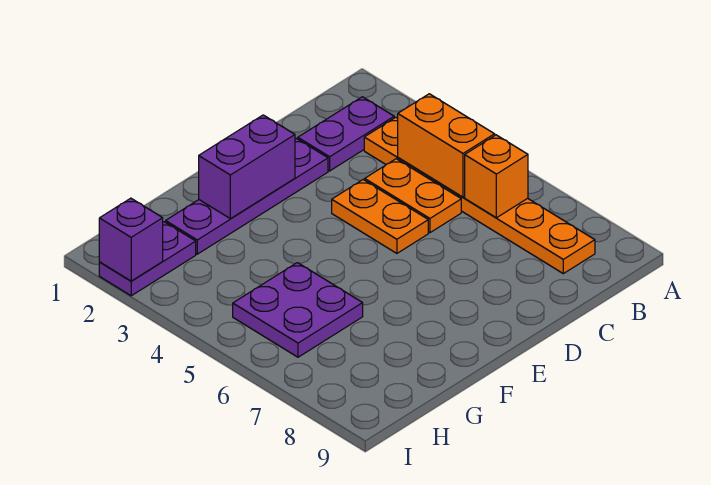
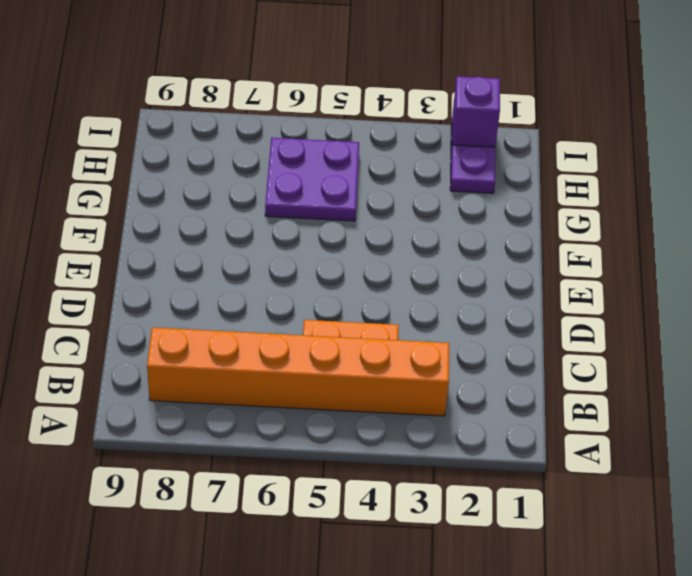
orange brick B3:B8 level 1 -> orange plate B3:B8 level 1
none -> purple plate B2:C2 level 1
none -> purple plate D2:G2 level 1

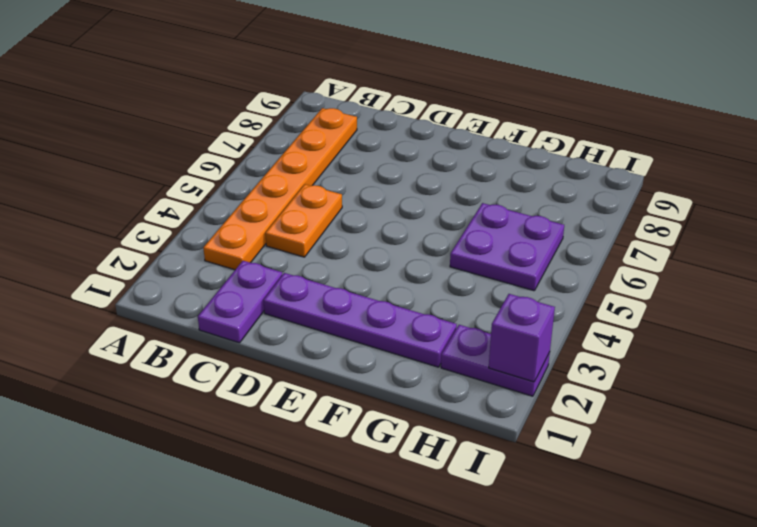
purple plate C1:C2 level 1 -> purple plate B2:C2 level 1
none -> orange plate D4:D5 level 1
none -> orange brick B4:B5 level 2

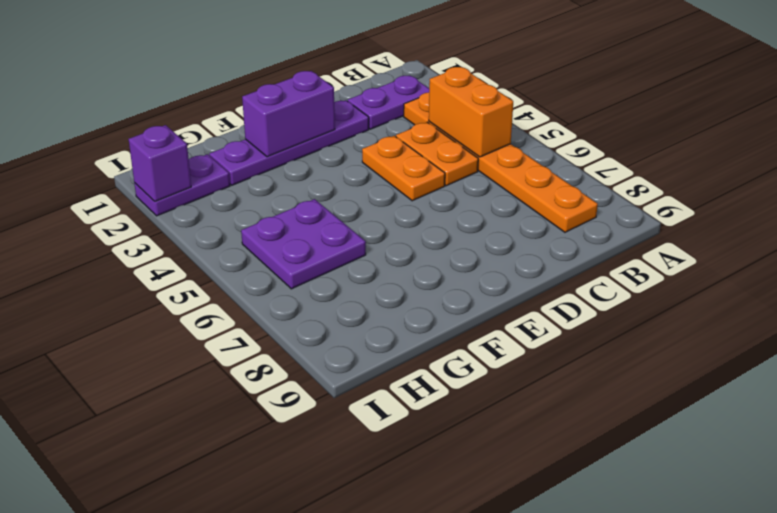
none -> orange brick B6 level 2

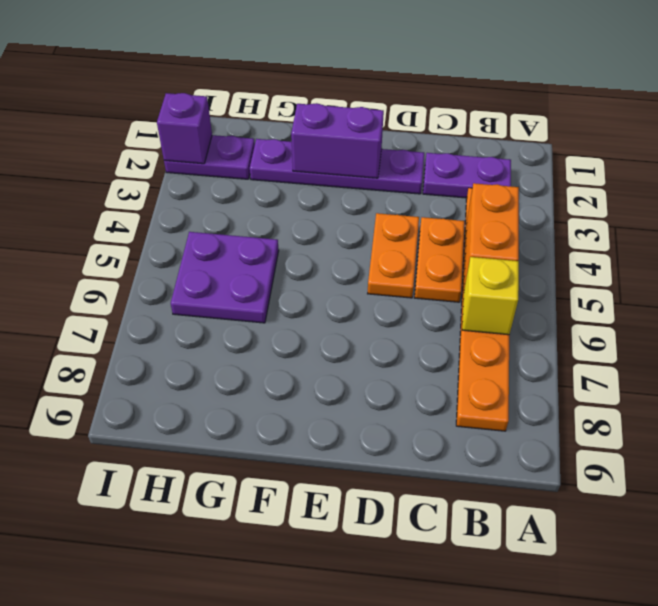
yellow brick B6 level 2 -> orange brick B6 level 2

